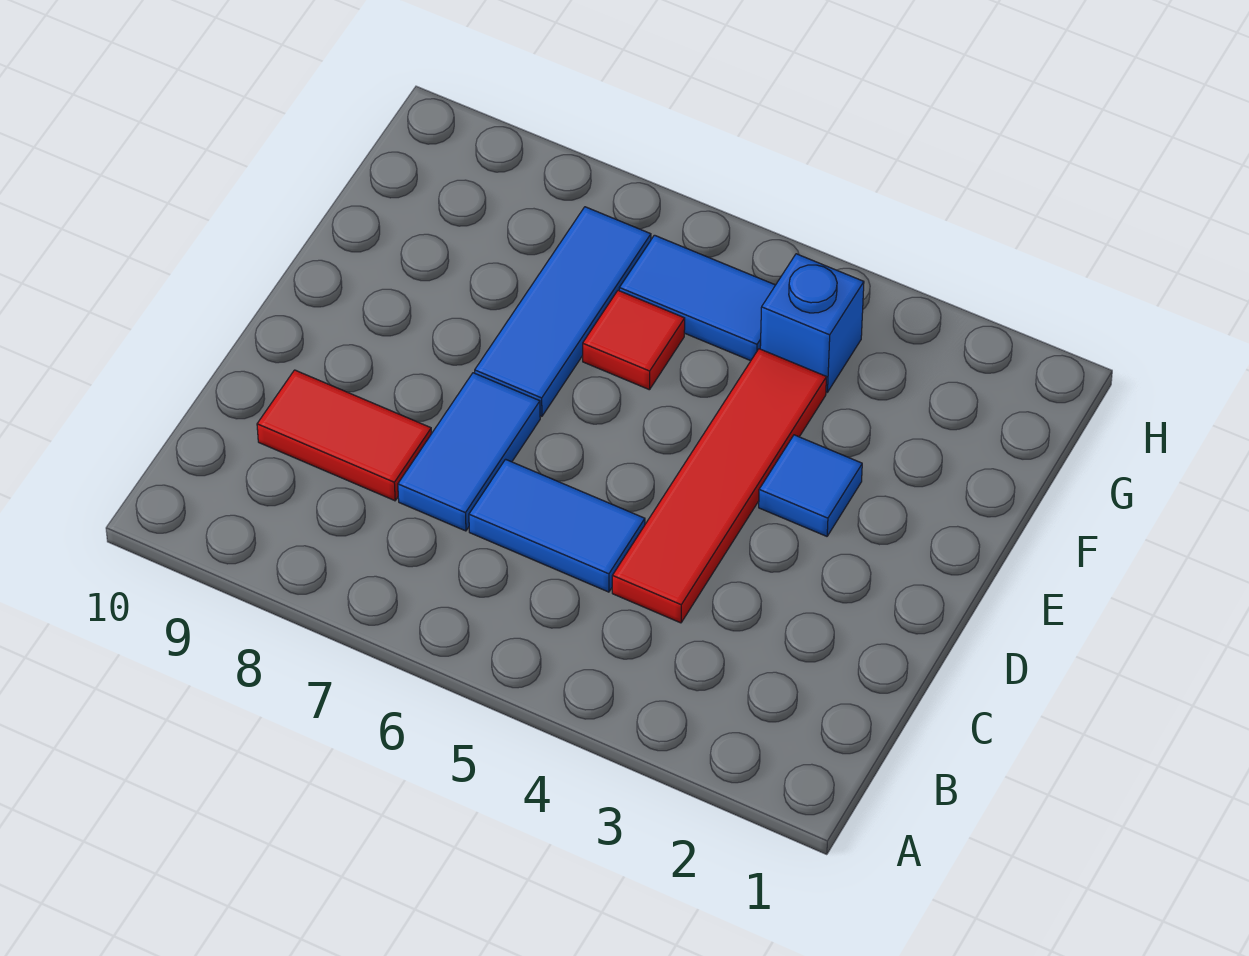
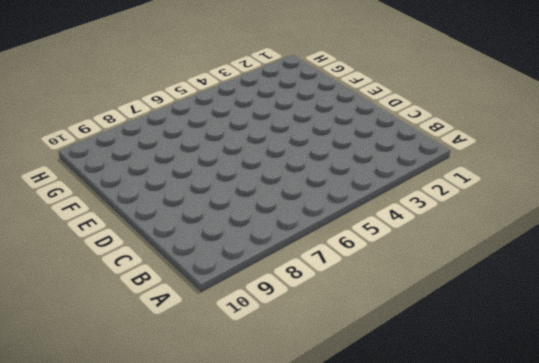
none -> red tile C4:F4 level 1
none -> blue tile C5:C6 level 1

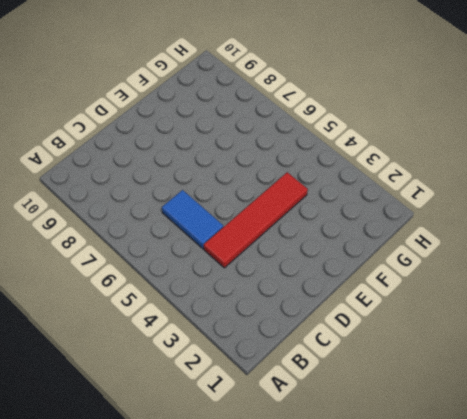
none -> blue tile C7:D7 level 1
none -> red tile C8:C9 level 1

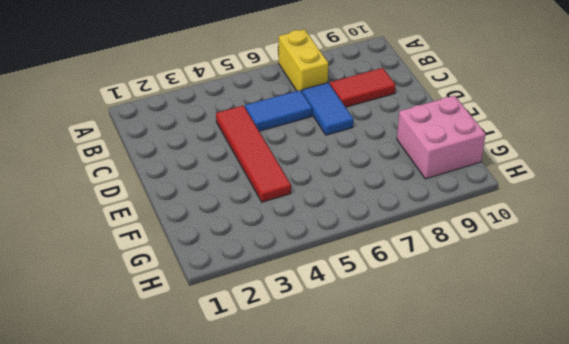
yellow brick A7:B7 level 1 -> none
pink brick F9:G10 level 1 -> none
none -> blue tile E3 level 1
none -> blue tile E7:G7 level 1

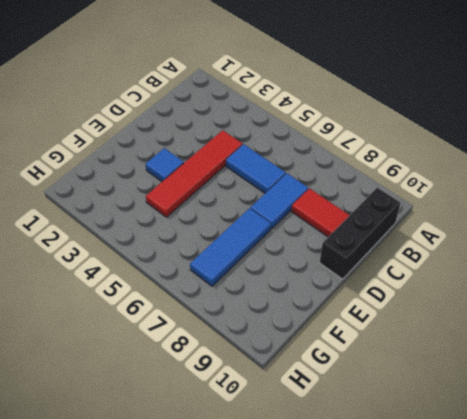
black brick B10:D10 level 1 -> none
none -> red tile F6 level 1
none -> blue brick G4 level 1

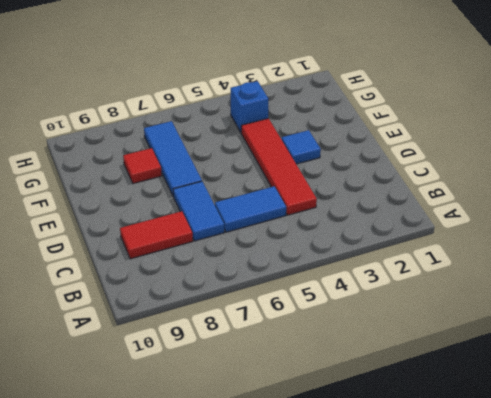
red tile F8 level 1 -> red tile F6 level 1
none -> blue tile G5:G6 level 1

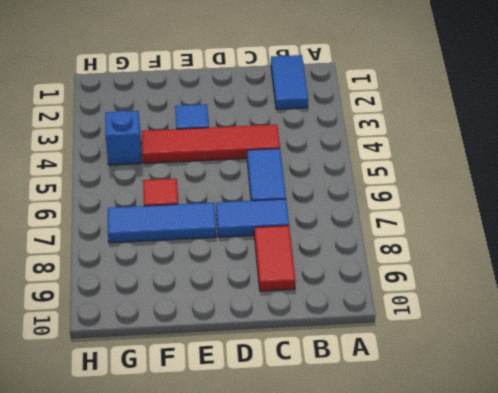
blue tile B1:B2 level 1 -> blue tile G5:G6 level 1

